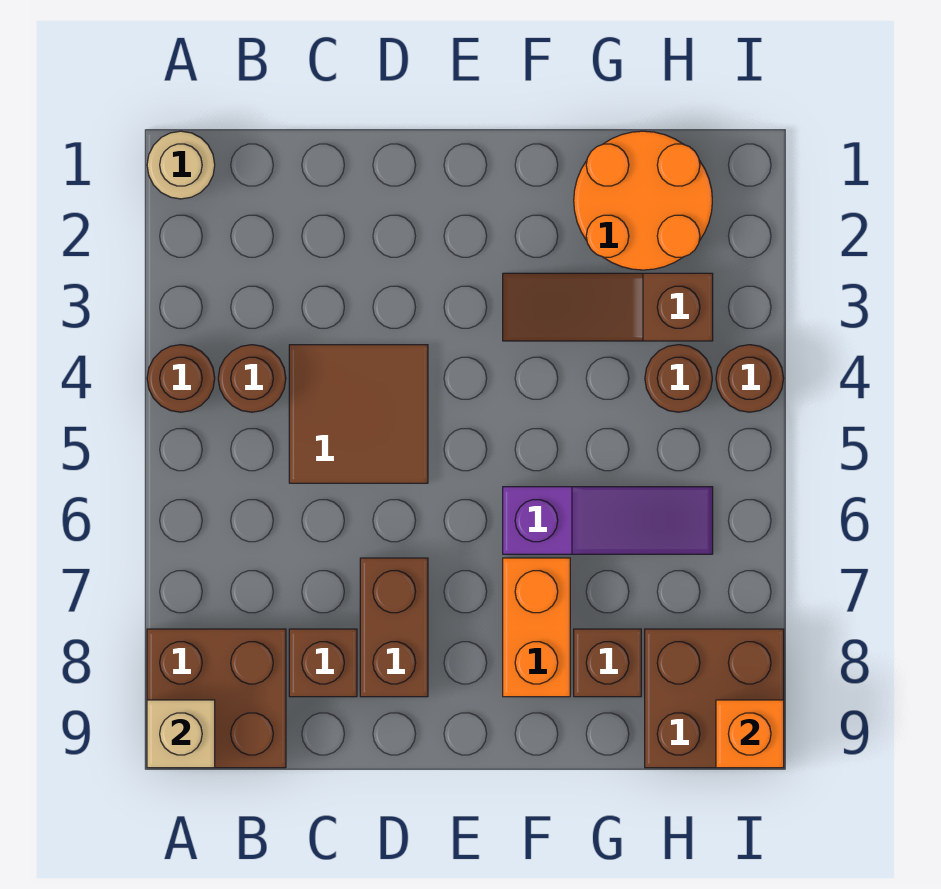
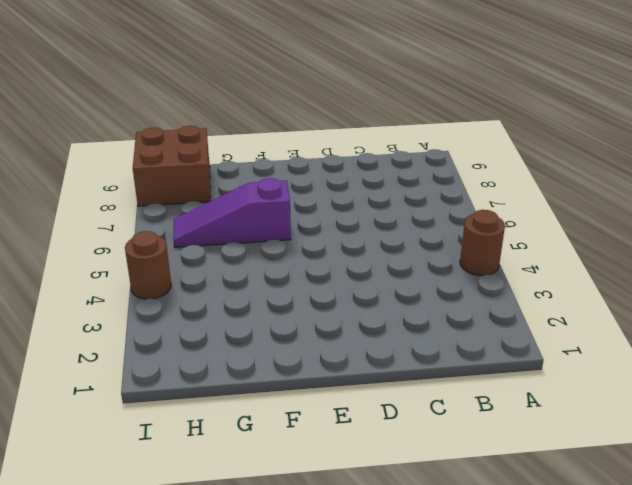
none -> tan round brick A1 level 1
none -> brown brick A8:B9 level 1
none -> brown round brick B4 level 1

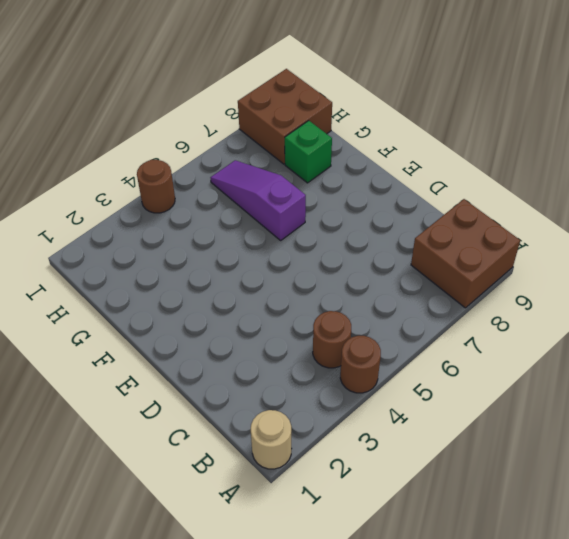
green brick G8 level 1 -> brown brick G8 level 1
none -> brown tile C4:D5 level 1
none -> brown brick C8 level 1
none -> brown brick D7:D8 level 1

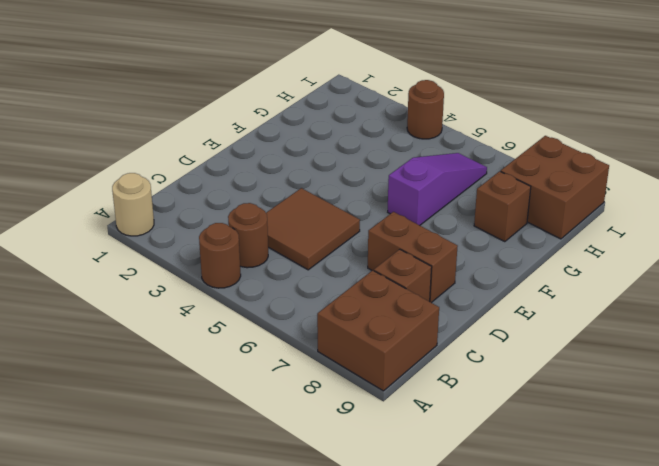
none -> brown slope F3:H3 level 1 top H
none -> orange brick F7:F8 level 1
none -> orange round brick G1:H2 level 1

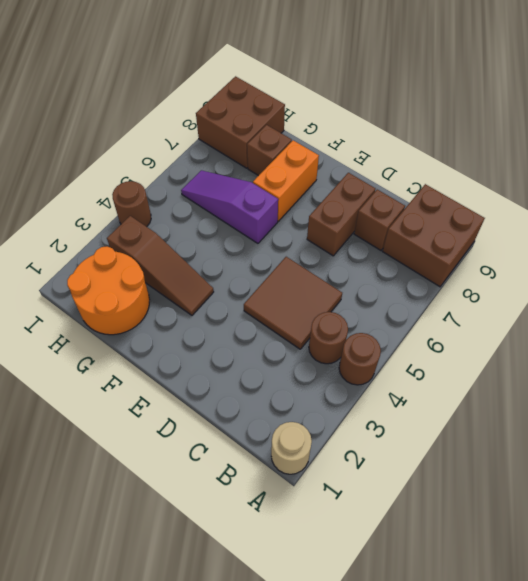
none -> brown round brick H4 level 1
none -> tan brick A9 level 2
none -> orange brick I9 level 2

